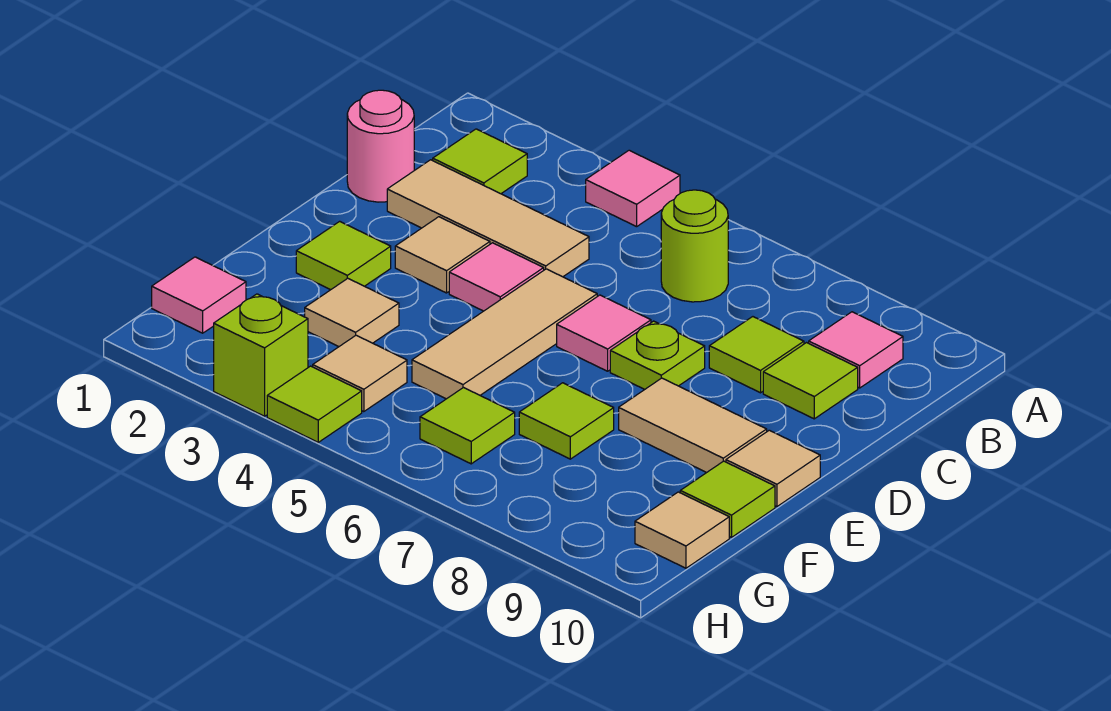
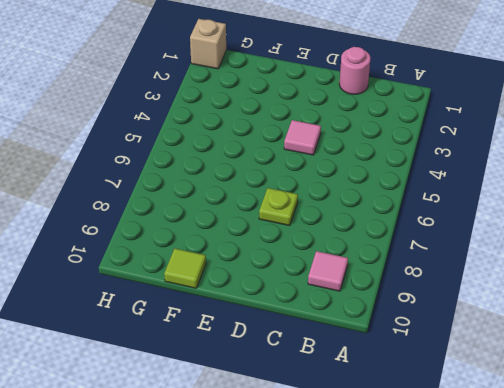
tan brick H1 level 1 -> none
none -> pink tile A4 level 1
none -> lime tile B2 level 1
none -> lime round brick B6 level 1

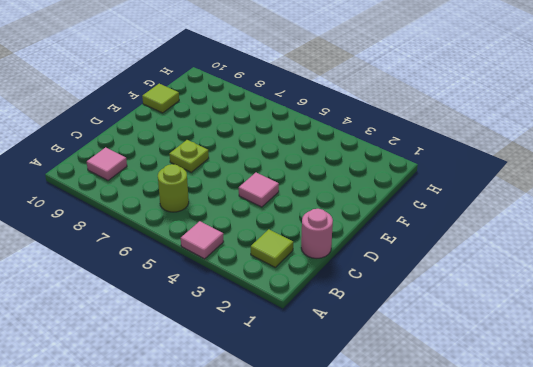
none -> tan tile C2:C4 level 1
none -> lime tile C8 level 1
none -> lime tile C9 level 1

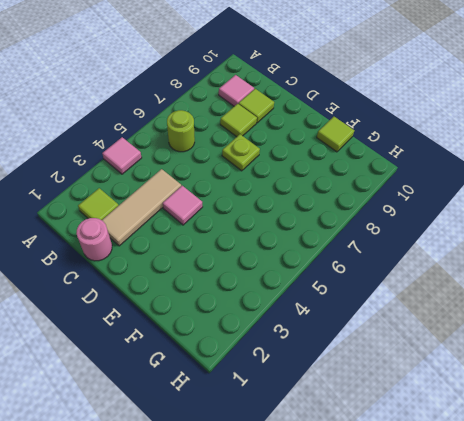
none -> tan tile D3 level 1
none -> tan tile D5:F5 level 1
none -> pink tile D6 level 1

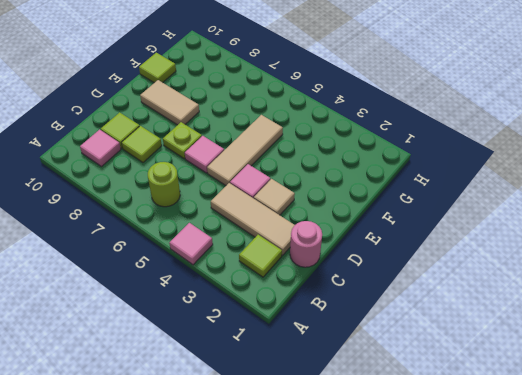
none -> lime tile E2 level 1
none -> tan tile E10 level 1
none -> tan tile F3 level 1

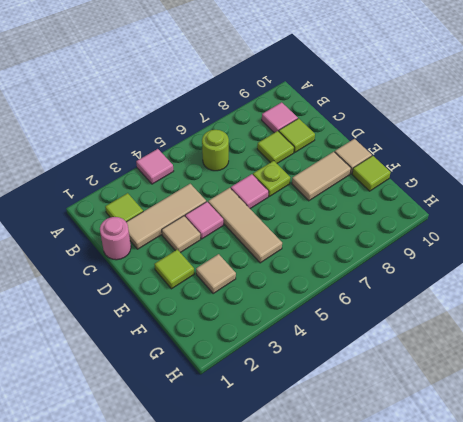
none -> lime tile F7 level 1
none -> pink tile G1 level 1
none -> tan tile G4 level 1

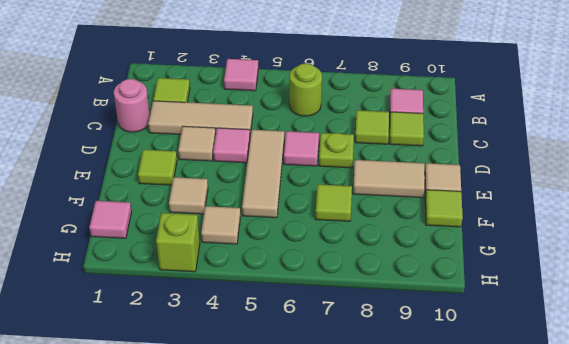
none -> lime tile G6 level 1
none -> tan tile G10 level 1
none -> lime tile H4 level 1

